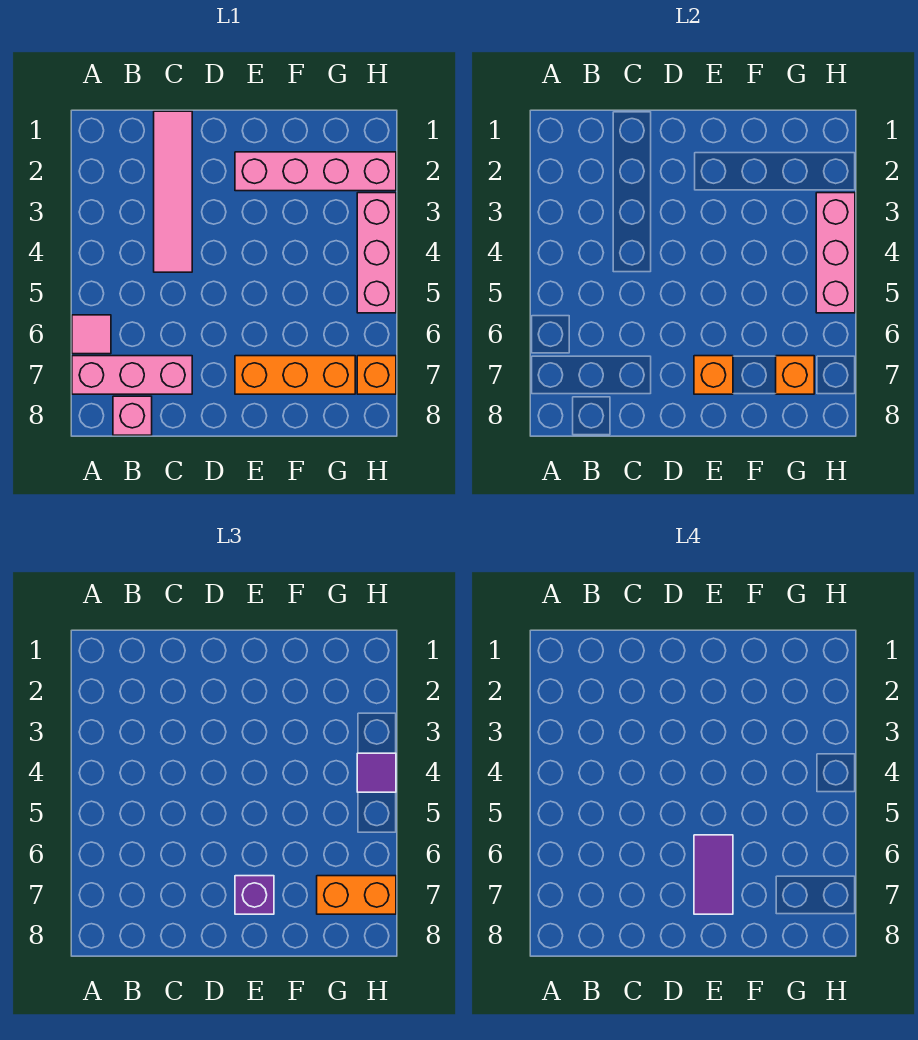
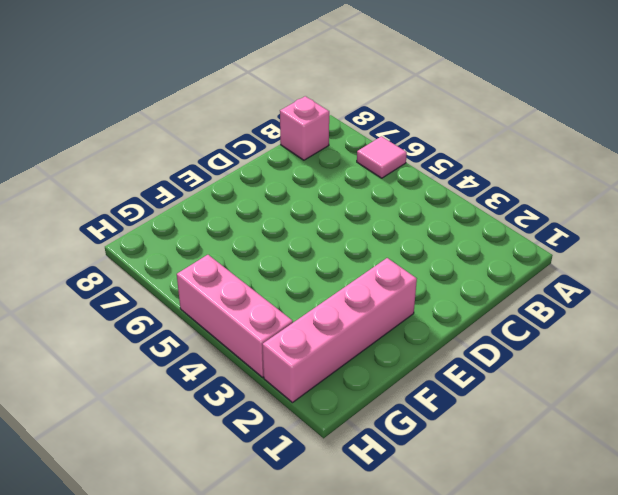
none -> pink brick A7:C7 level 1
none -> pink tile C1:C4 level 1
none -> orange brick E7:G7 level 1

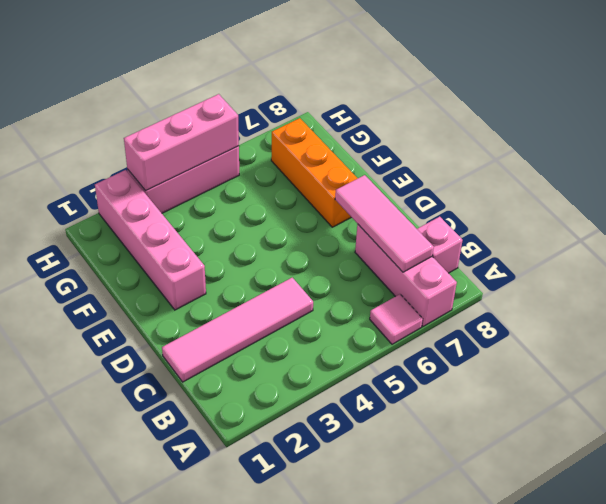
pink tile B7:D7 level 2 -> none
none -> orange brick H7 level 1
none -> orange brick E7 level 2
none -> orange brick G7 level 2

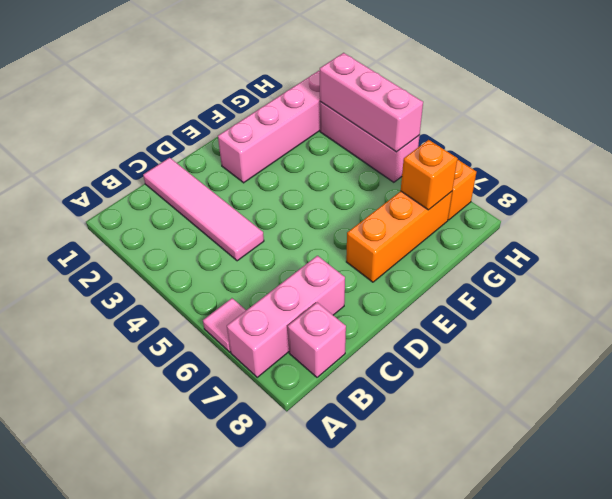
none -> orange brick E7 level 2
none -> purple brick E7 level 3
none -> orange brick G7:H7 level 3

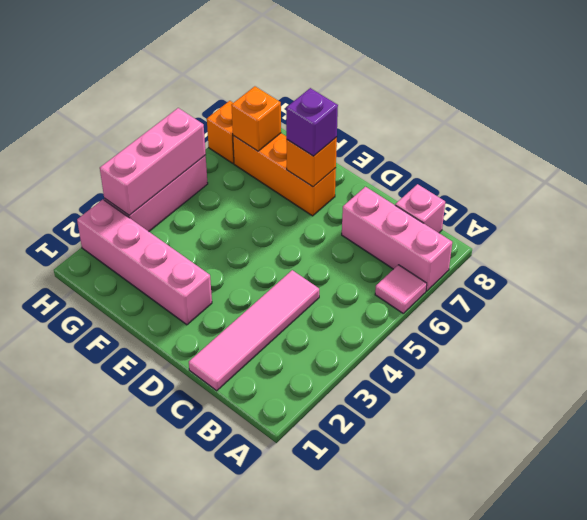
none -> orange brick G7:H7 level 3
none -> purple tile H4 level 3
none -> purple tile E6:E7 level 4

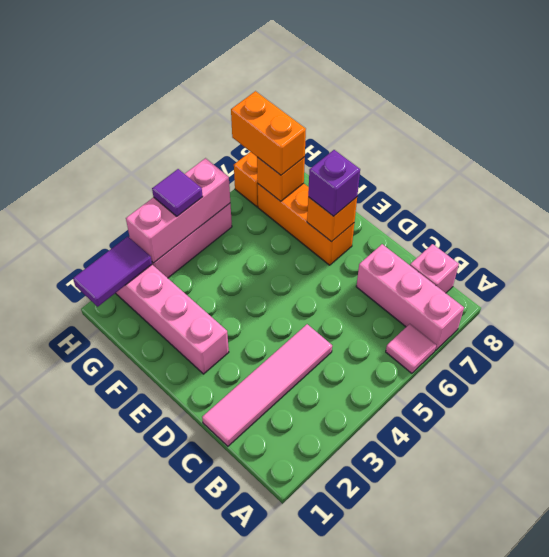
purple tile H1:H2 level 2 -> purple tile E6:E7 level 4

